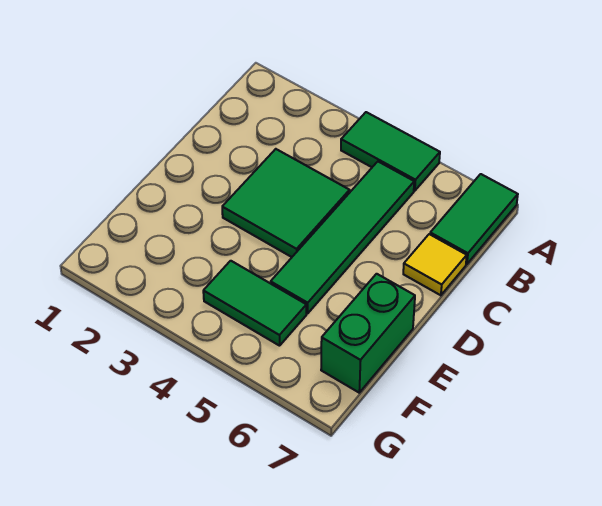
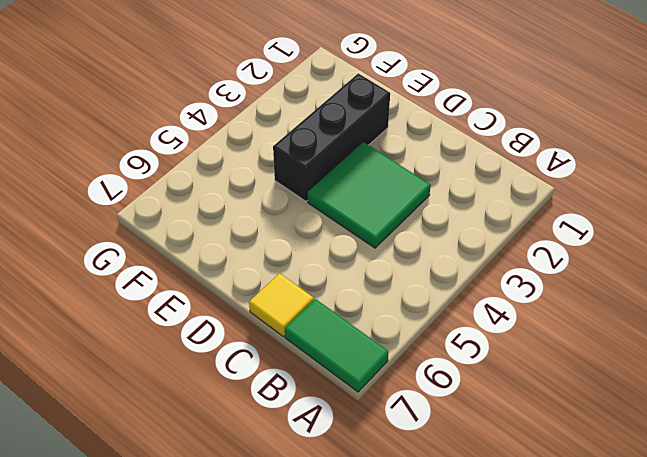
black brick E2:E4 level 1 -> none
none -> green tile A4:A5 level 1
none -> green tile B5:E5 level 1

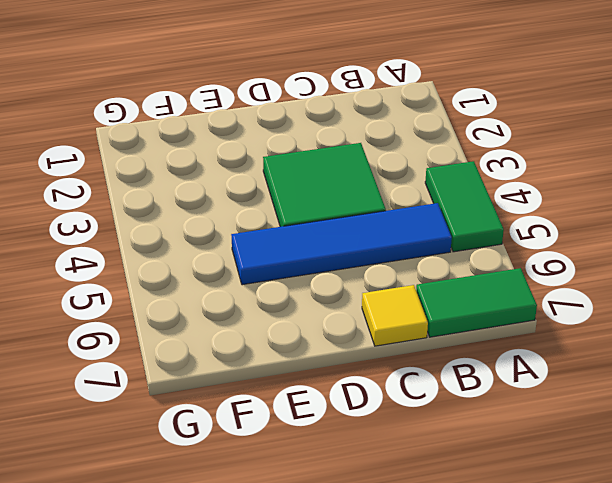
blue tile B5:E5 level 1 -> green tile B5:E5 level 1
none -> green brick E7:F7 level 1
none -> green tile F4:F5 level 1

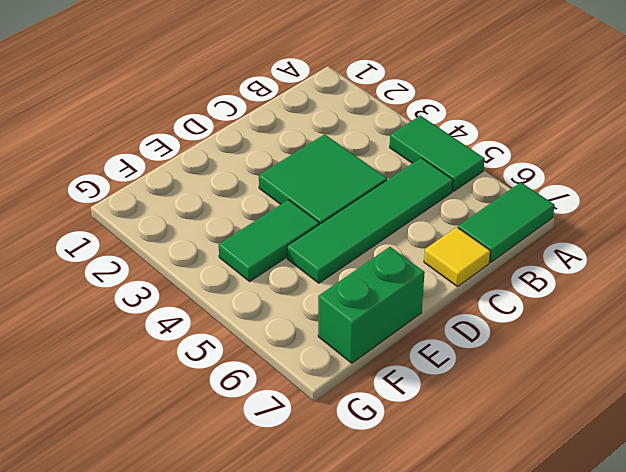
green tile E4:F4 level 1 -> green tile F4:F5 level 1

